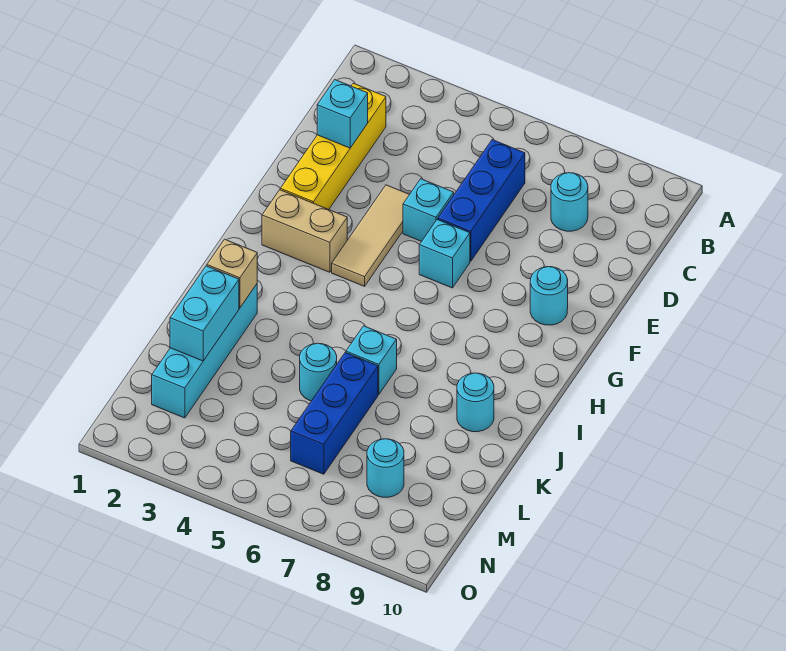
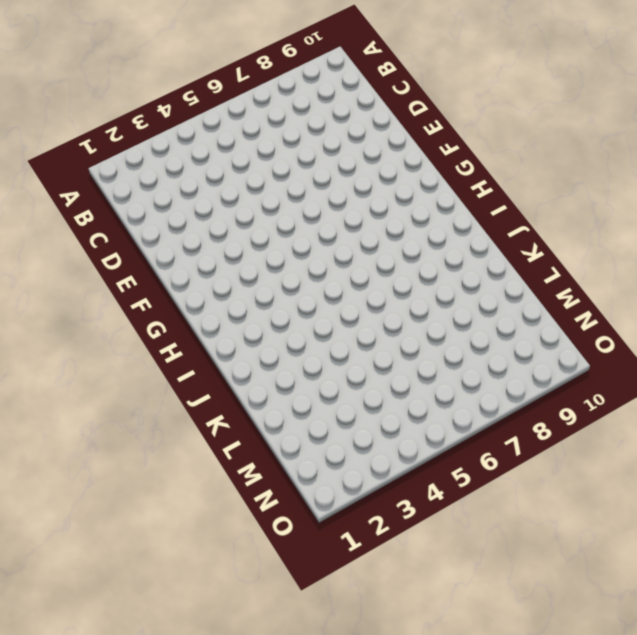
none -> yellow brick C2:F2 level 1
none -> blue brick C6:E6 level 1
none -> cyan round brick C8 level 1

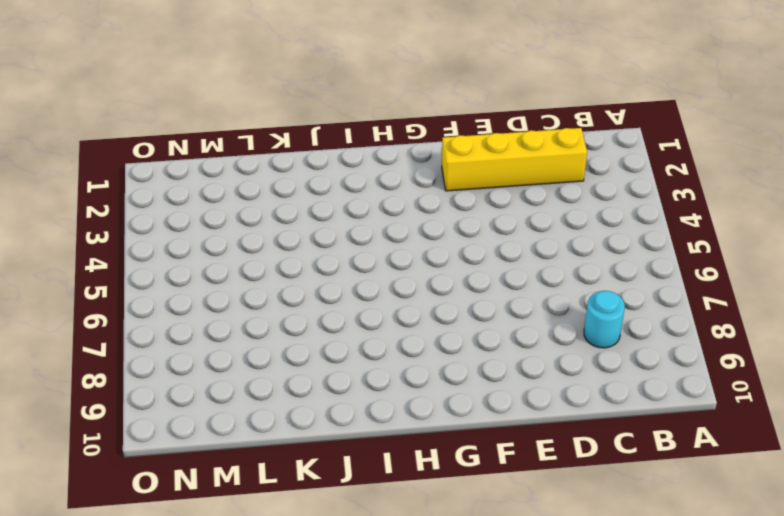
none -> blue brick C6:E6 level 1
none -> tan tile E4:G4 level 1
none -> cyan brick E5 level 1

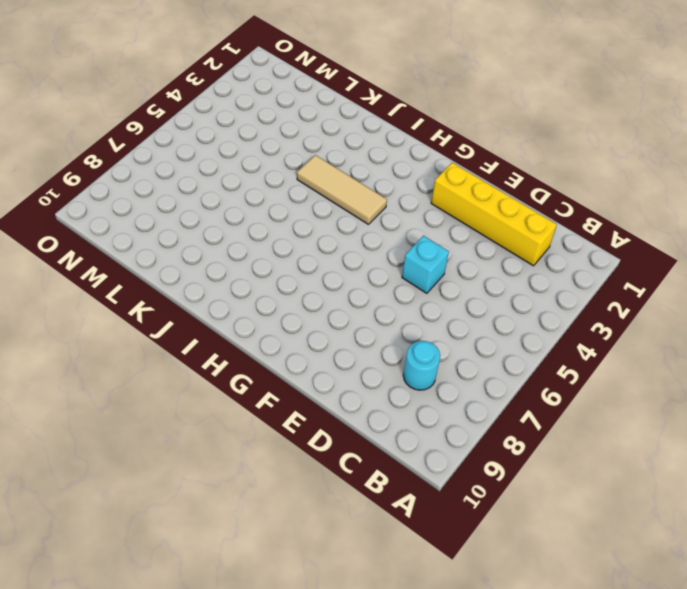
tan tile H4:J4 level 1 -> tan tile E4:G4 level 1
none -> blue brick C6:E6 level 1
none -> cyan brick F6 level 1
none -> cyan round brick F9 level 1

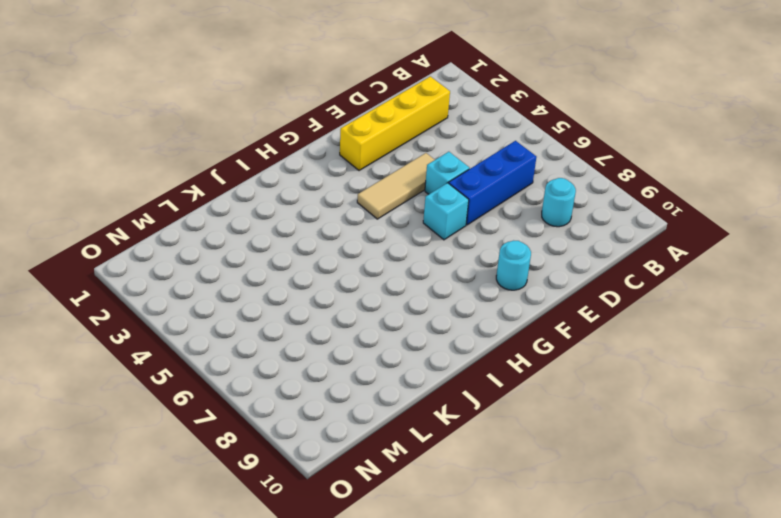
none -> tan brick G2:G3 level 1
none -> cyan brick J2:M2 level 1
none -> cyan brick J6 level 1

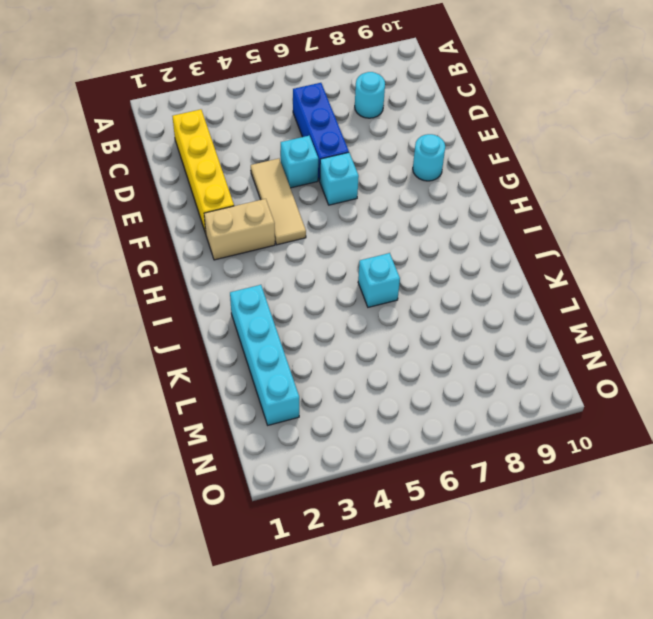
none -> cyan round brick J9 level 1
none -> cyan round brick K5 level 1
none -> blue brick K6:M6 level 1

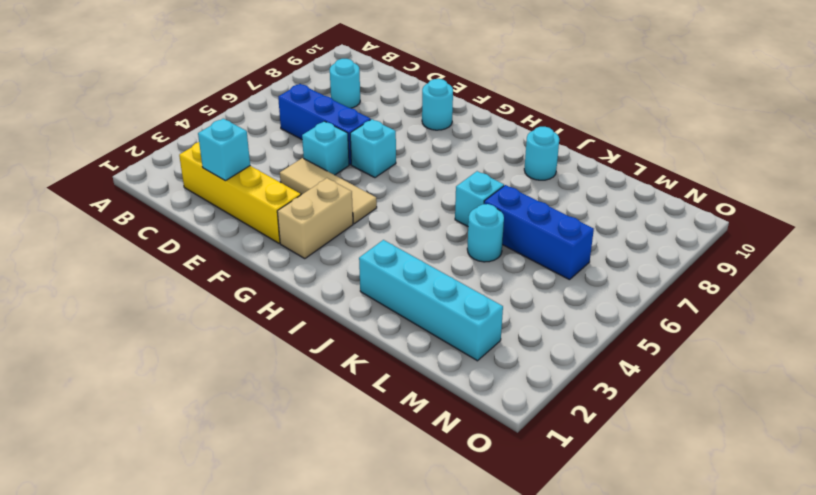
none -> cyan round brick M8 level 1
none -> tan brick J2 level 2
none -> cyan brick K2:L2 level 2

